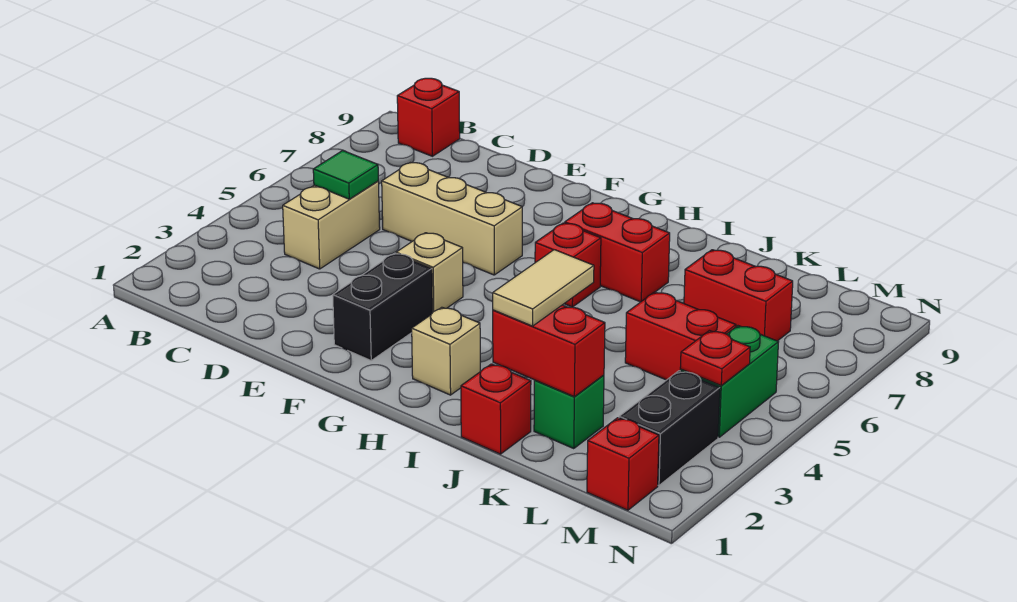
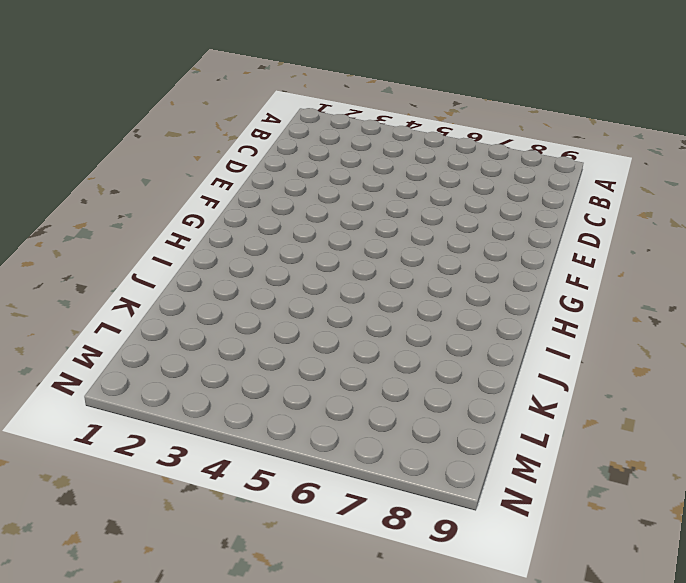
none -> red brick B9 level 1
none -> tan brick C4:C5 level 1
none -> tan brick D6:F6 level 1

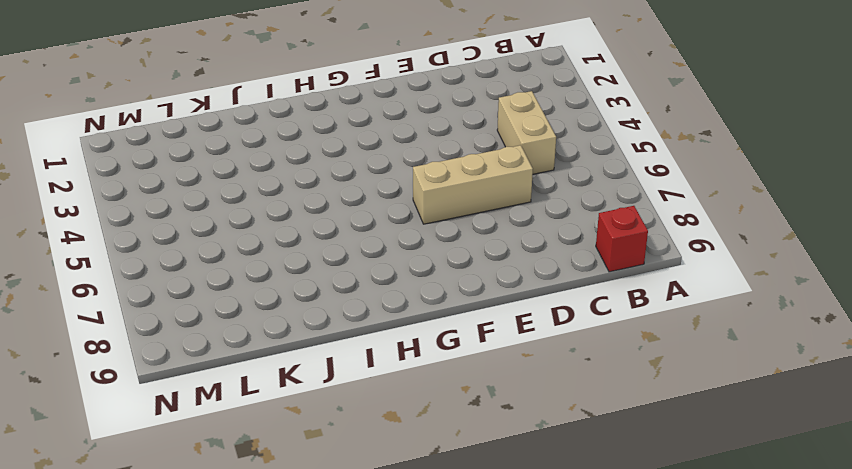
none -> black brick F2:F3 level 1
none -> tan brick F4 level 1
none -> tan brick H2 level 1

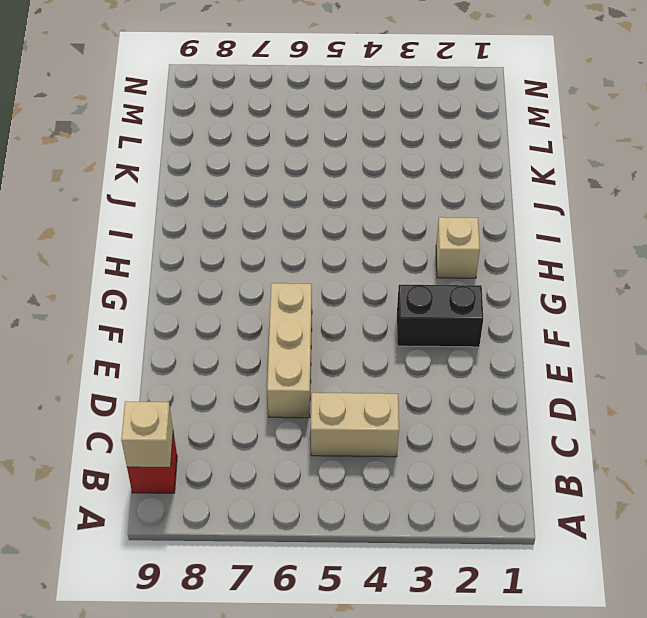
tan brick B9 level 2 -> tan brick F4 level 1
none -> red brick H6 level 1
none -> red brick H7:I7 level 1
none -> red brick J1 level 1

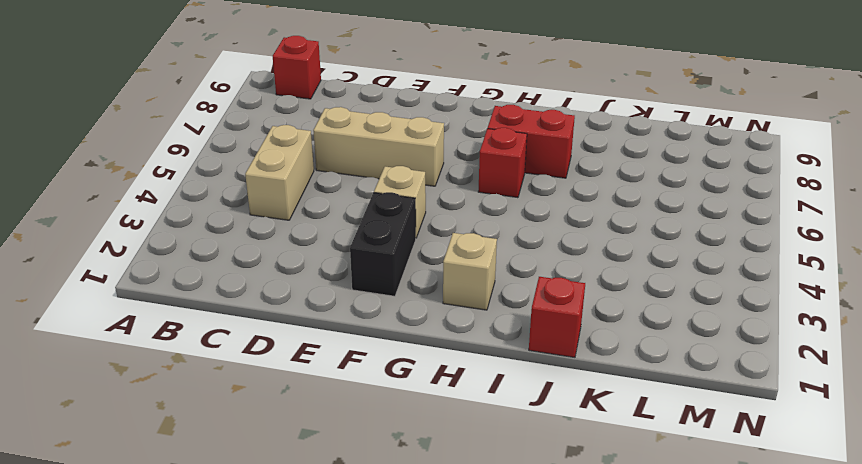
none -> green brick K2 level 1
none -> red brick K5:L5 level 1
none -> red brick K7:L7 level 1

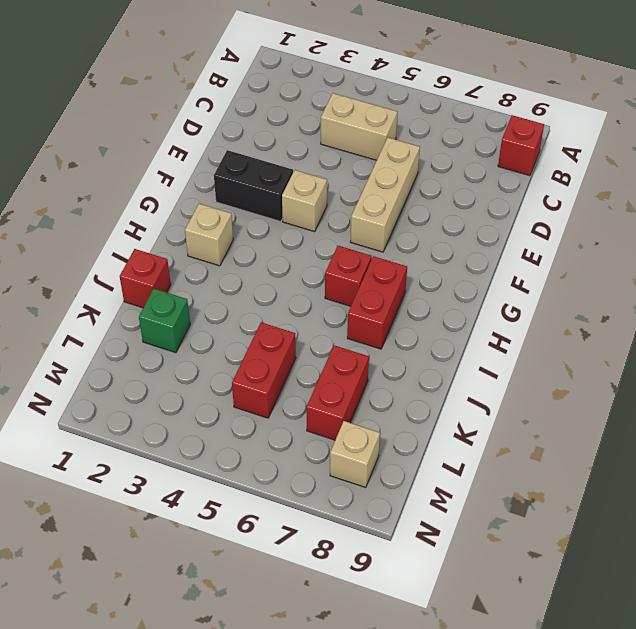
tan brick M8 level 1 -> none
none -> red brick M1 level 1
none -> black brick M2:M3 level 1
none -> green brick M4:M5 level 1

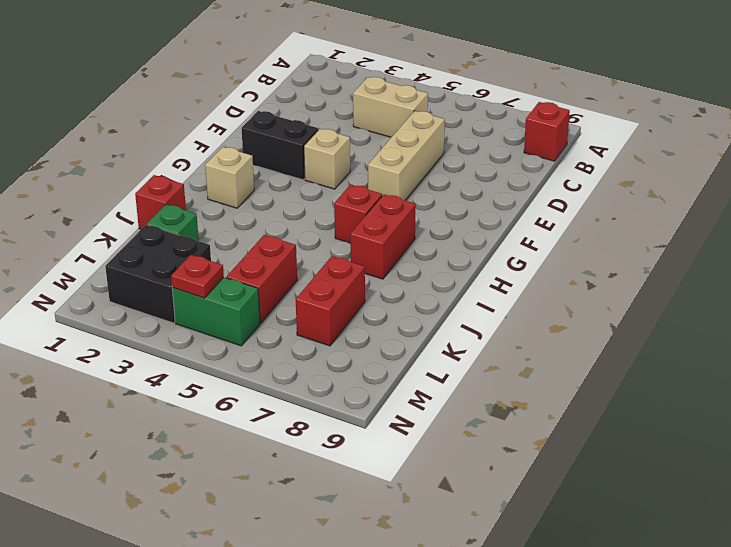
black brick L2:M3 level 1 -> black brick M2:M3 level 1
none -> red brick M1 level 1
none -> green tile C5 level 2
none -> red brick J2:K2 level 2

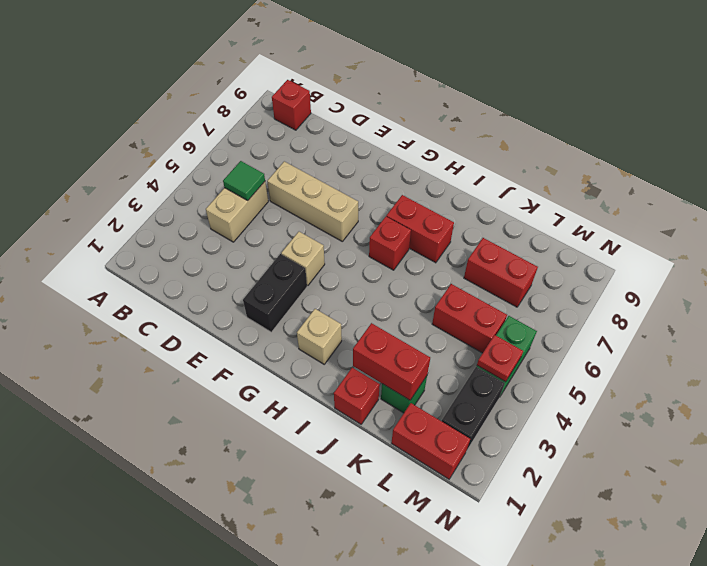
red brick L1:M1 level 1 -> red brick M1 level 1
none -> tan tile J2:J3 level 3

